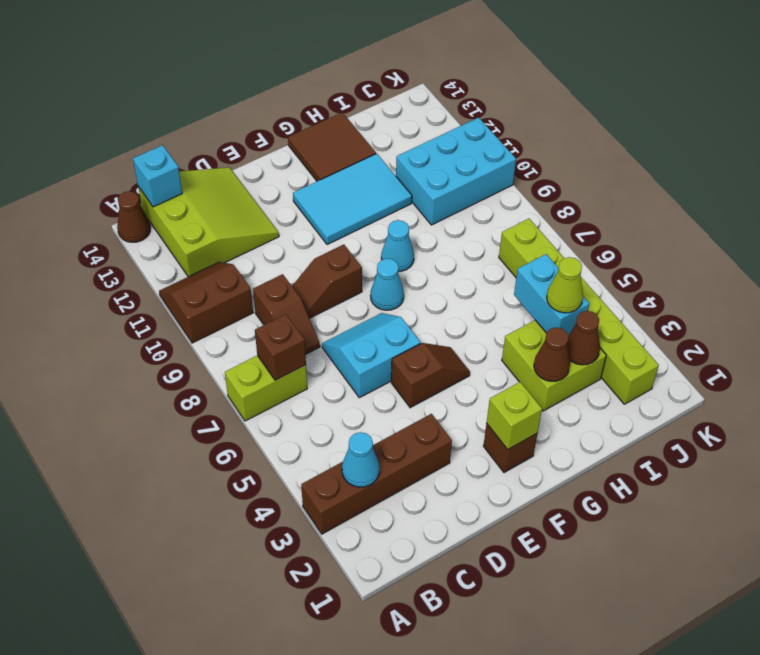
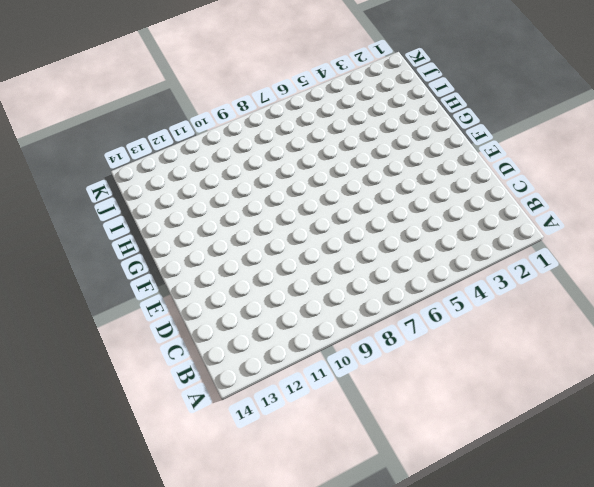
none -> brown brick A3:D3 level 1
none -> lime brick A7:B7 level 1
none -> brown slope A10:B11 level 1 top 10

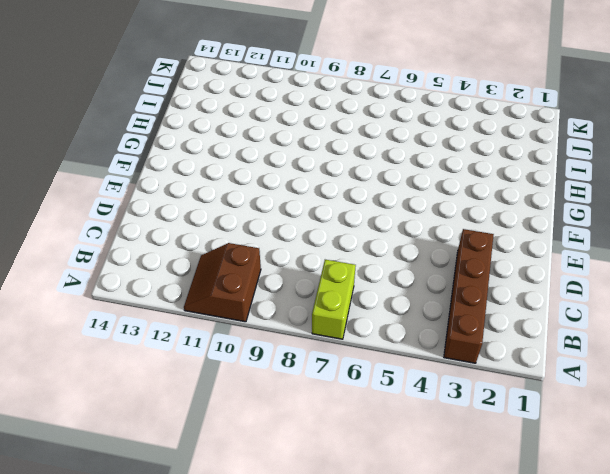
none -> brown cone A14 level 1
none -> lime slope B12:D14 level 1 top B
none -> brown slope C8:C9 level 1 top 9

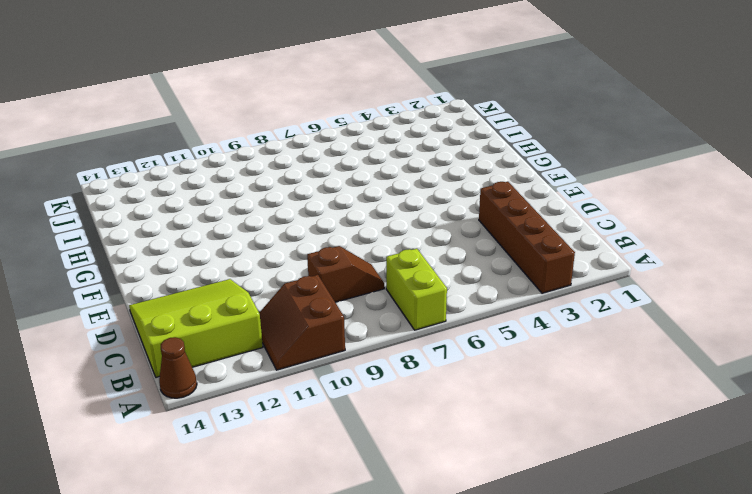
none -> cyan slope D6:E7 level 1 top 6
none -> brown slope D9:E9 level 1 top E
none -> brown slope E5:F5 level 1 top E

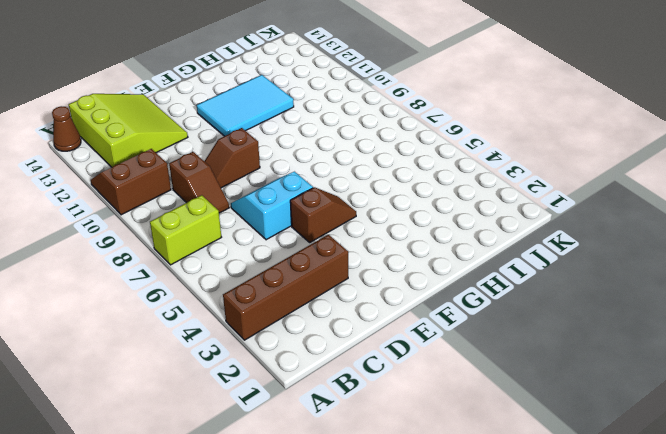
none -> brown brick F2 level 1
none -> cyan cone F8 level 1
none -> cyan cone G9 level 1

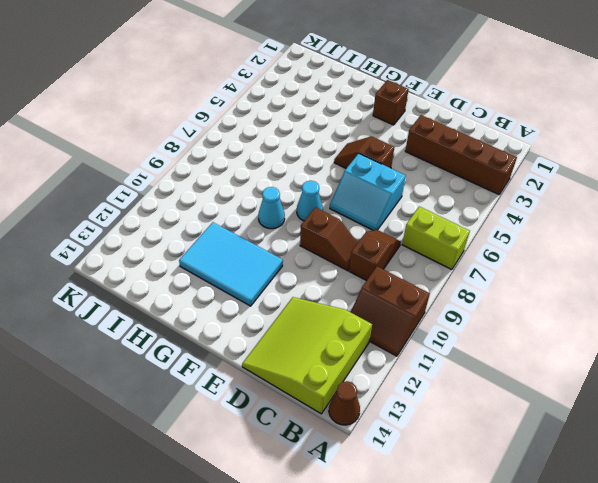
none -> brown tile G13:H14 level 1
none -> lime brick H3:I4 level 1
none -> cyan brick I10:K11 level 1

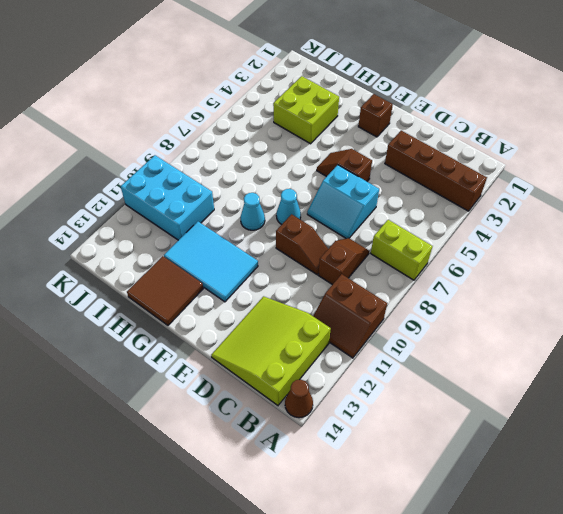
none -> lime brick J2:J7 level 1
none -> cyan cone B3 level 2
none -> brown brick B7 level 2

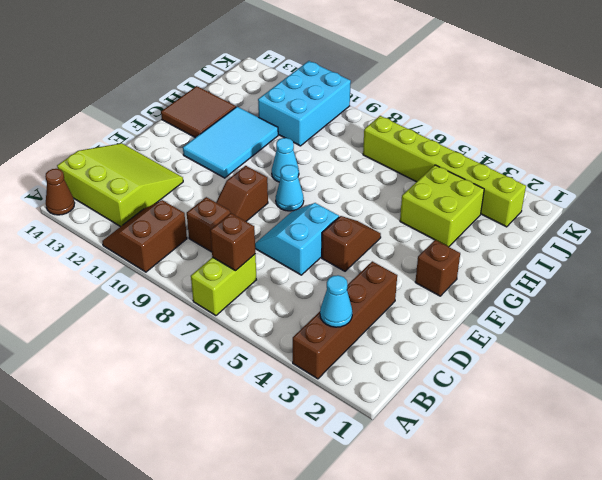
none -> cyan brick B14 level 2
none -> lime brick F2 level 2
none -> brown cone H3 level 2

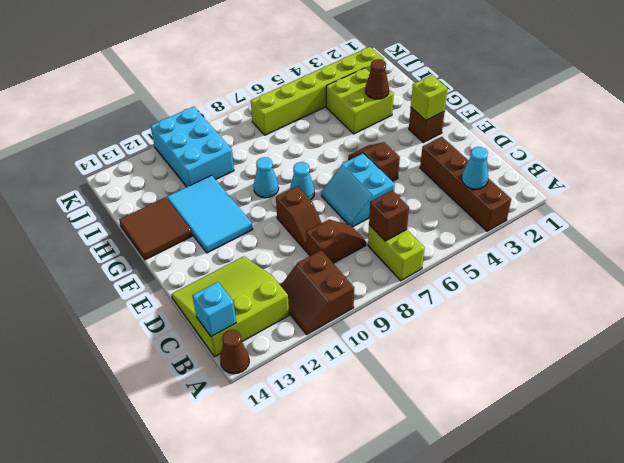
none -> brown cone I3 level 2
none -> cyan brick I4:I5 level 2
none -> lime cone I4 level 3

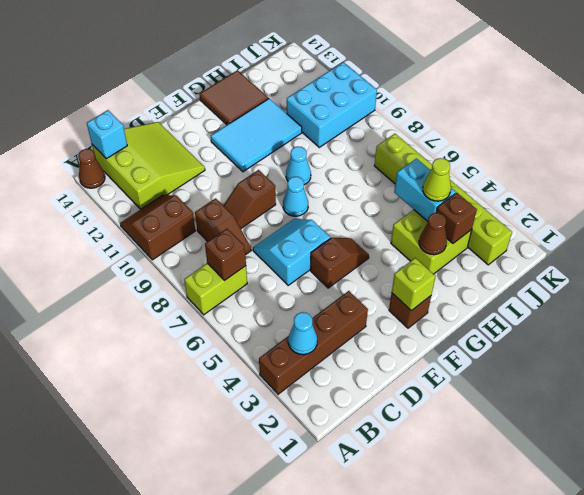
brown brick I3 level 2 -> brown cone I3 level 2

